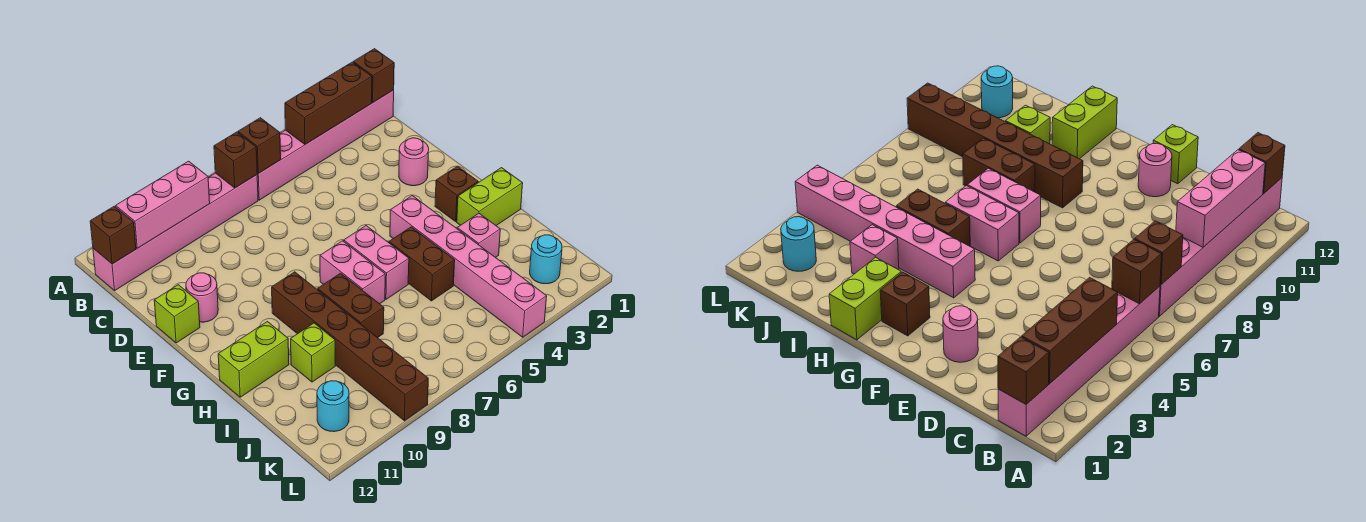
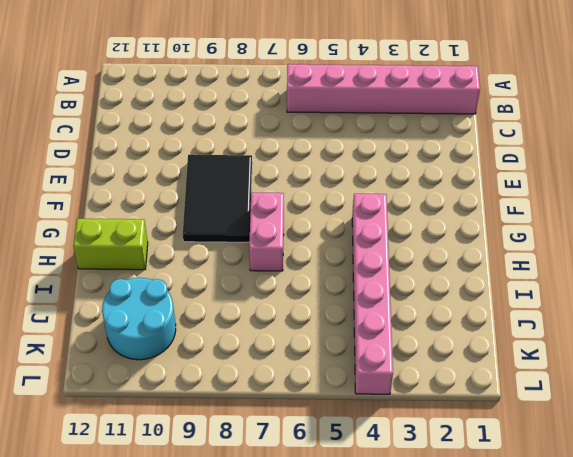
black tile E8:G9 level 1 -> brown brick G9:L9 level 1
cyan round brick J10:K11 level 1 -> cyan round brick K11 level 1
none -> pink brick B7:B12 level 1
none -> pink round brick E2 level 1
none -> pink round brick E11 level 1

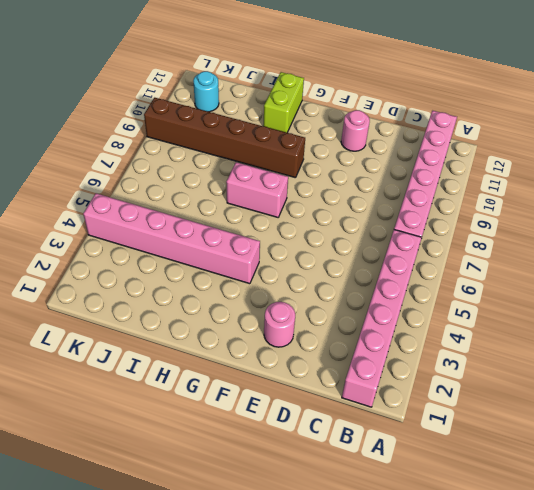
none -> lime brick E12 level 1
none -> brown brick G2 level 1
none -> pink brick G6:H6 level 1

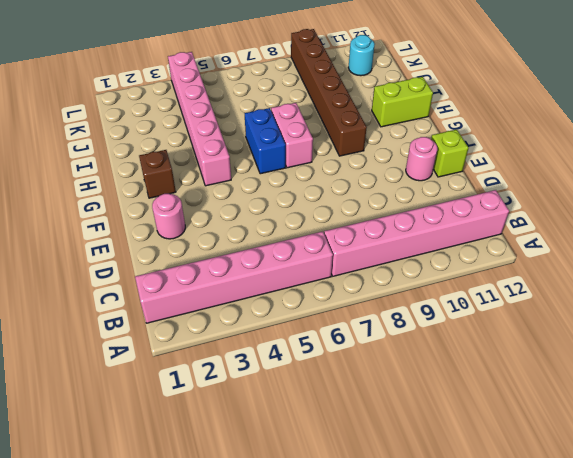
blue brick G6:H6 level 1 -> pink brick G6:H6 level 1
none -> lime brick H1:H2 level 1
none -> brown brick H5:I5 level 1
none -> brown brick H8:I8 level 1

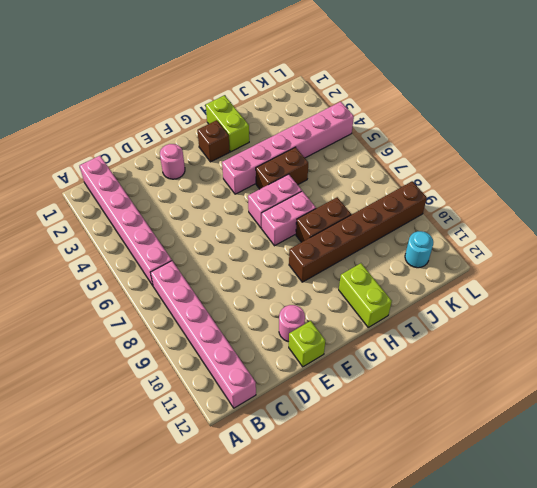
none -> pink brick I3 level 1
none -> lime brick I10 level 1
none -> cyan round brick K2 level 1

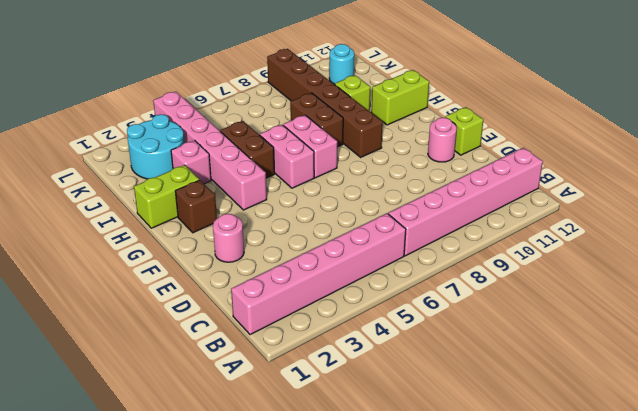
cyan round brick J2:K3 level 1 -> cyan round brick K2 level 1
none -> brown brick B1 level 2
none -> brown brick B2:B4 level 2
none -> brown brick B6 level 2

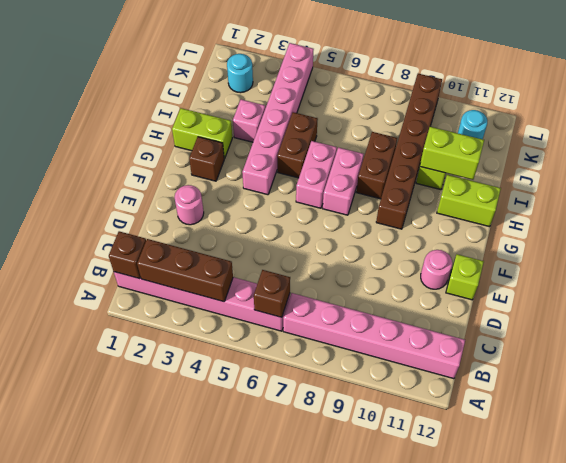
lime brick I10:I11 level 2 -> none
none -> brown brick B7 level 2
none -> pink brick B9:B11 level 2
none -> brown brick B12 level 2

